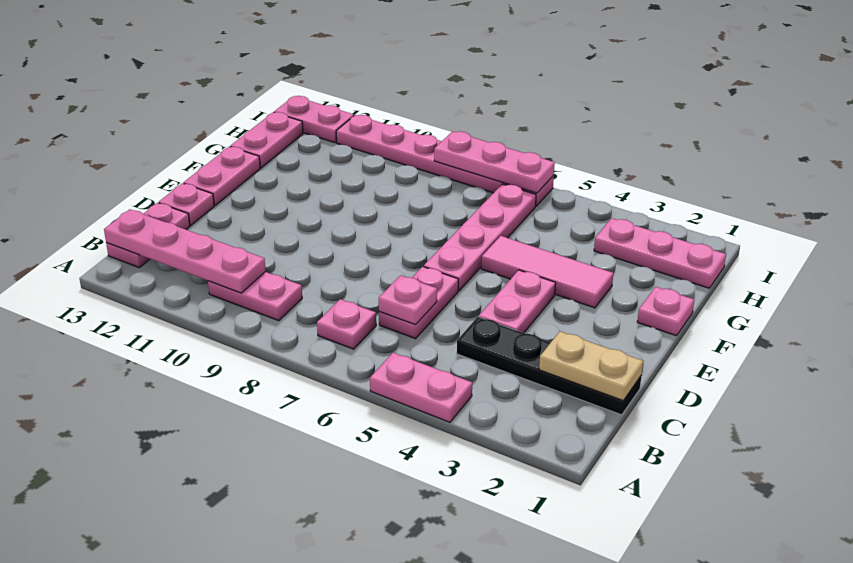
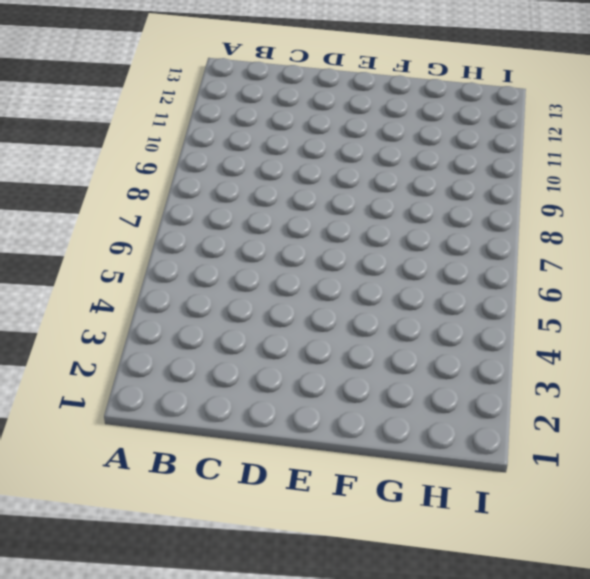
none -> pink plate A4:A5 level 1
none -> pink plate B7 level 1
none -> pink plate B9:B10 level 1

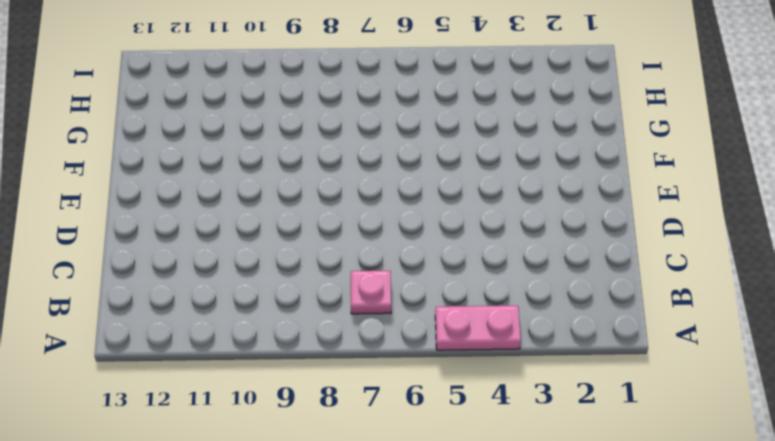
none -> pink plate B9:B10 level 1
none -> pink plate B13:C13 level 1
none -> black plate C1:C4 level 1

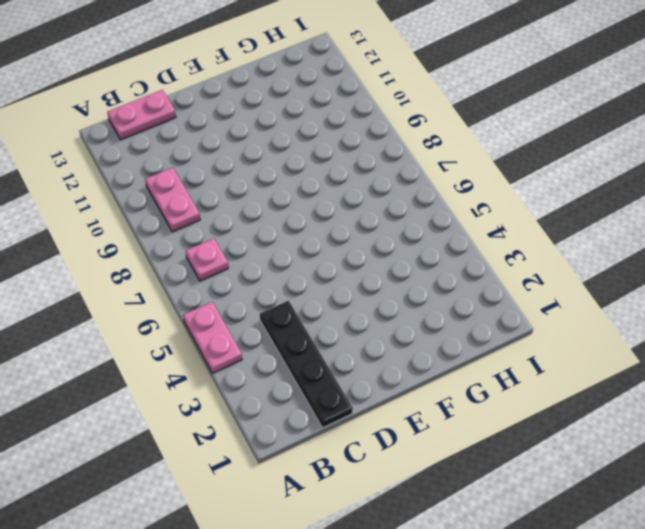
none -> pink plate C6:D6 level 1
none -> pink plate D4:E4 level 1
none -> pink plate D13 level 1

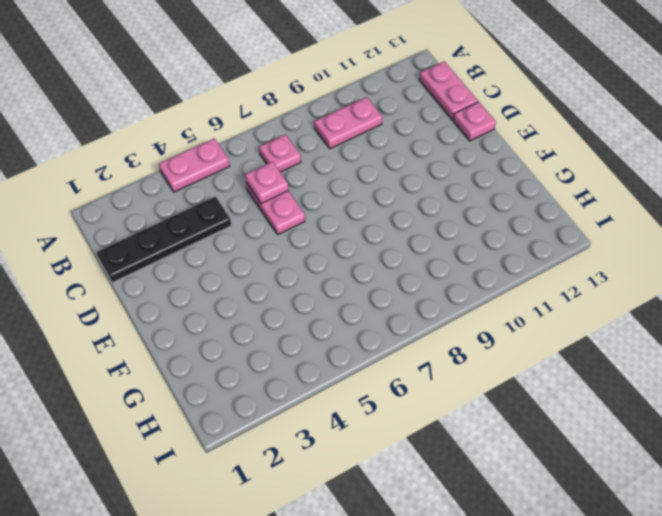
none -> pink plate D4:E4 level 1
none -> pink plate E6:H6 level 1
none -> pink plate E13:F13 level 1

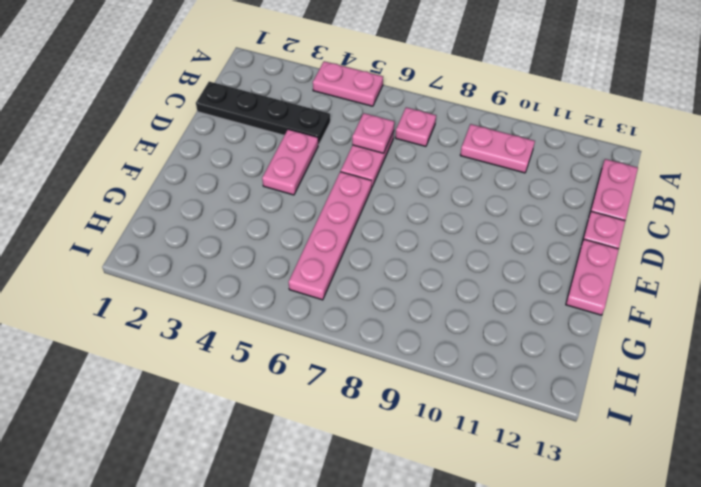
none -> pink plate F1 level 1
none -> pink tile F3:F5 level 1
none -> pink plate G13:H13 level 1

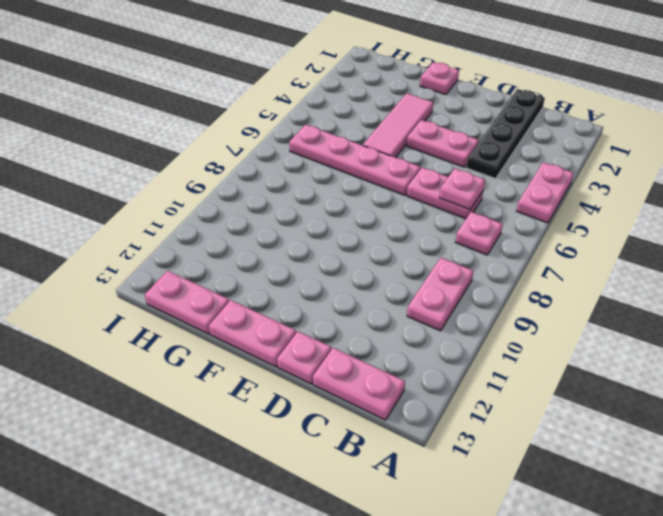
none -> pink plate H1:H3 level 1
none -> pink plate I6:I11 level 1
none -> pink plate I12:I13 level 1

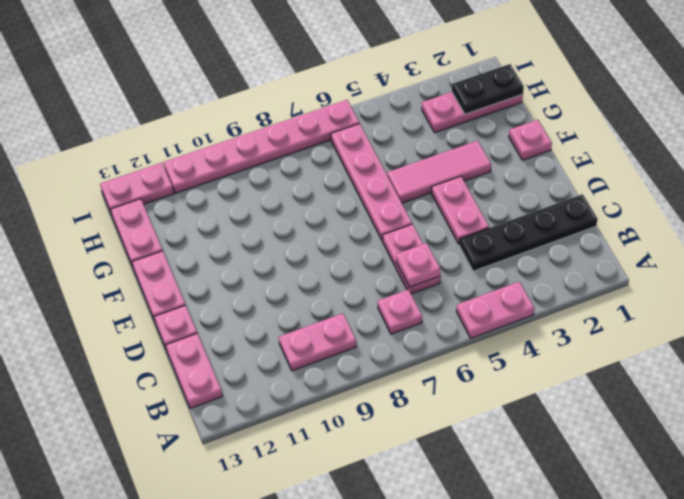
black plate H1:H2 level 2 -> none
none -> pink plate B10:B13 level 2
none -> tan plate C1:C2 level 2
none -> pink plate I6:I8 level 2

